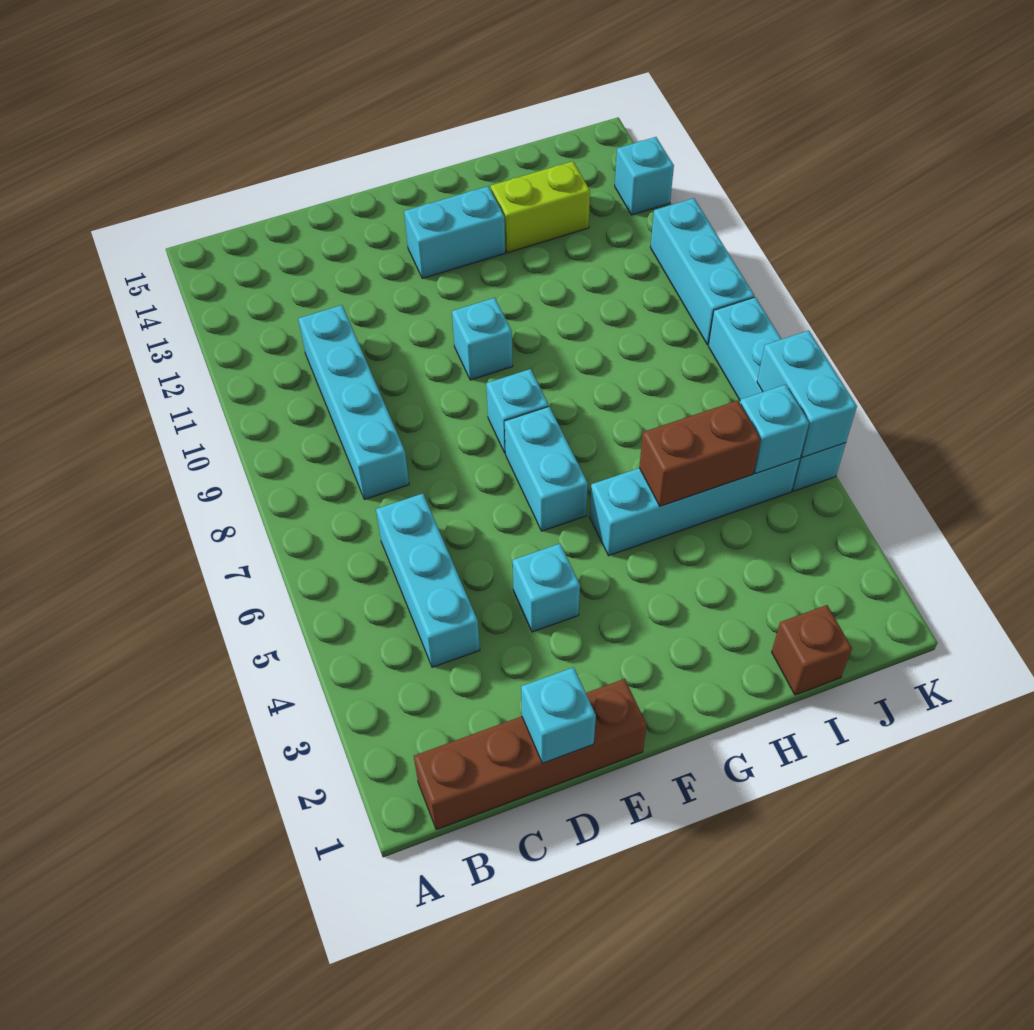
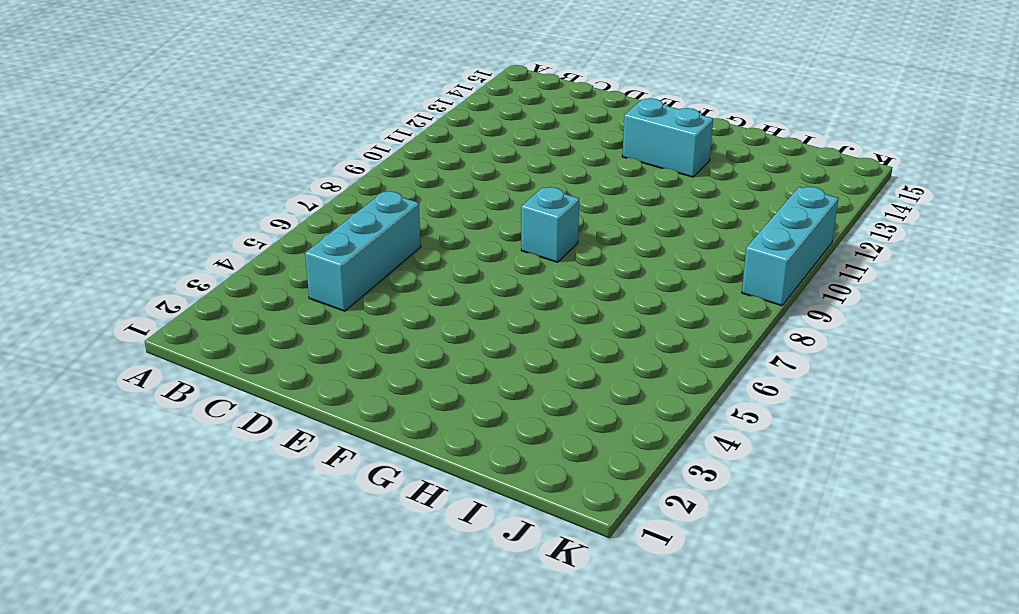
none -> brown brick B1:E1 level 1
none -> cyan brick C8:C11 level 1
none -> cyan brick E4 level 1

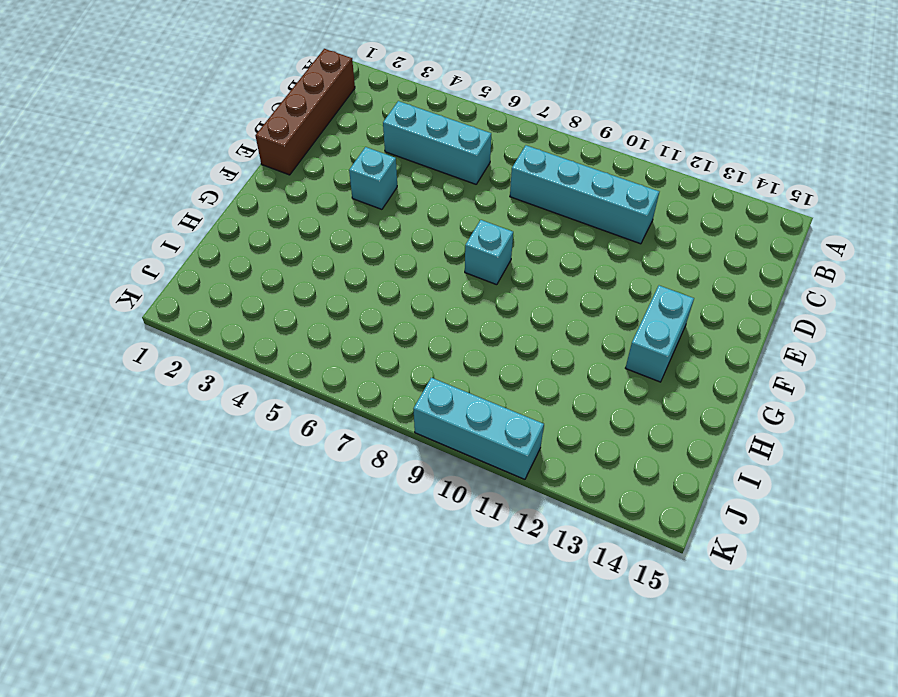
none -> cyan brick F6:F7 level 1
none -> cyan brick F10 level 1
none -> cyan brick G5:J5 level 1

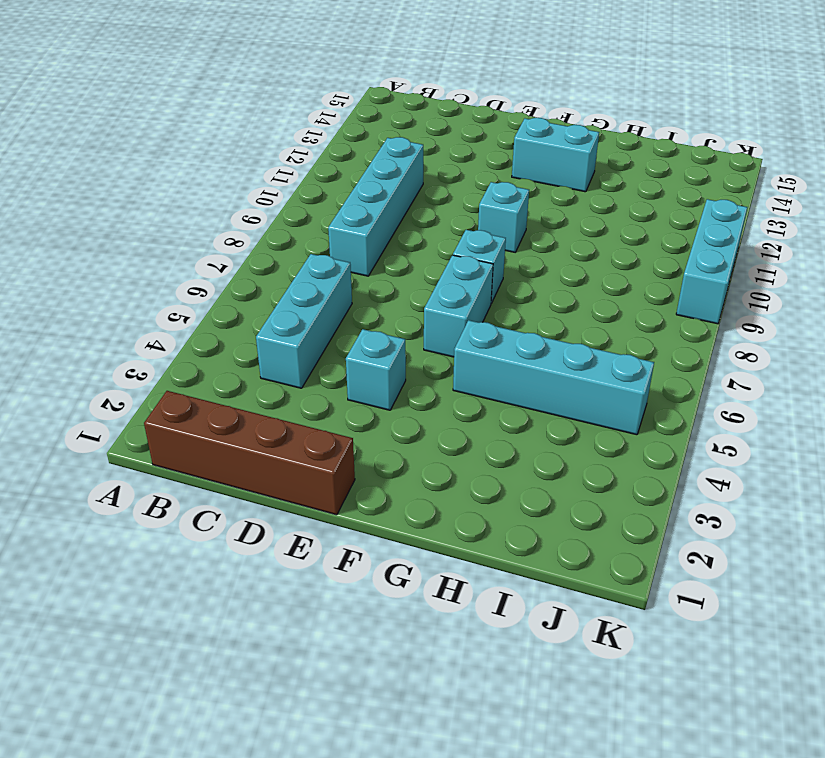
none -> lime brick H13:I13 level 1
none -> brown brick I1 level 1
none -> cyan brick K5:K8 level 1

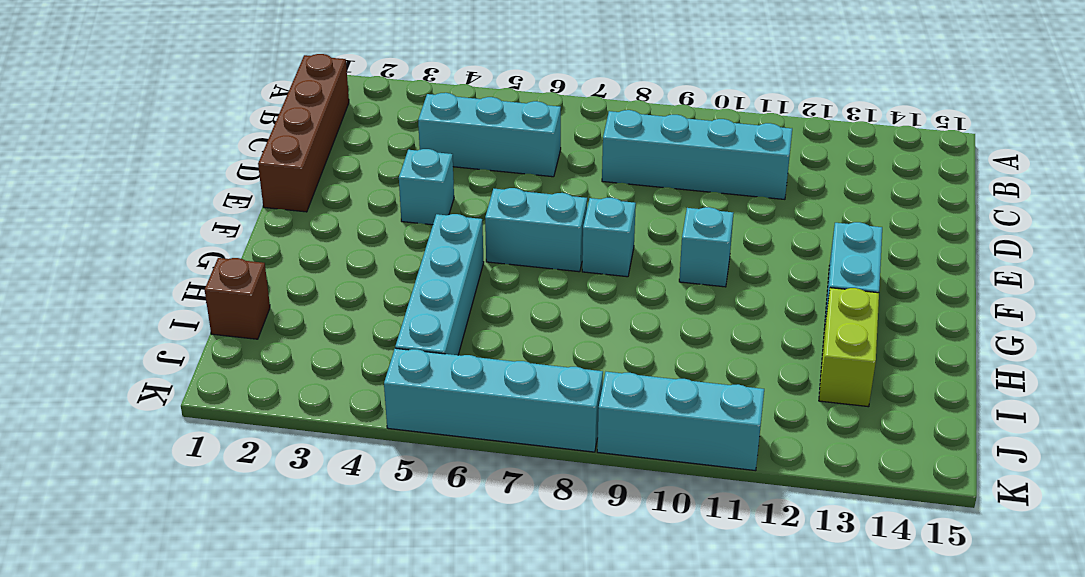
none -> cyan brick K13 level 1
none -> cyan brick D1 level 2
none -> brown brick H5:I5 level 2

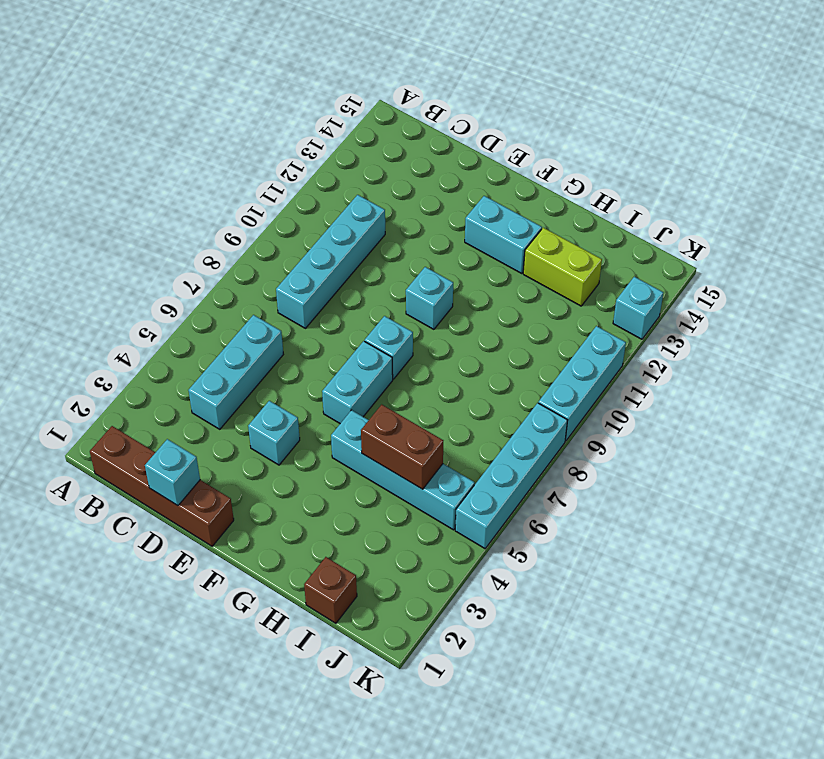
none -> cyan brick J5 level 2
none -> cyan brick K5:K6 level 2

